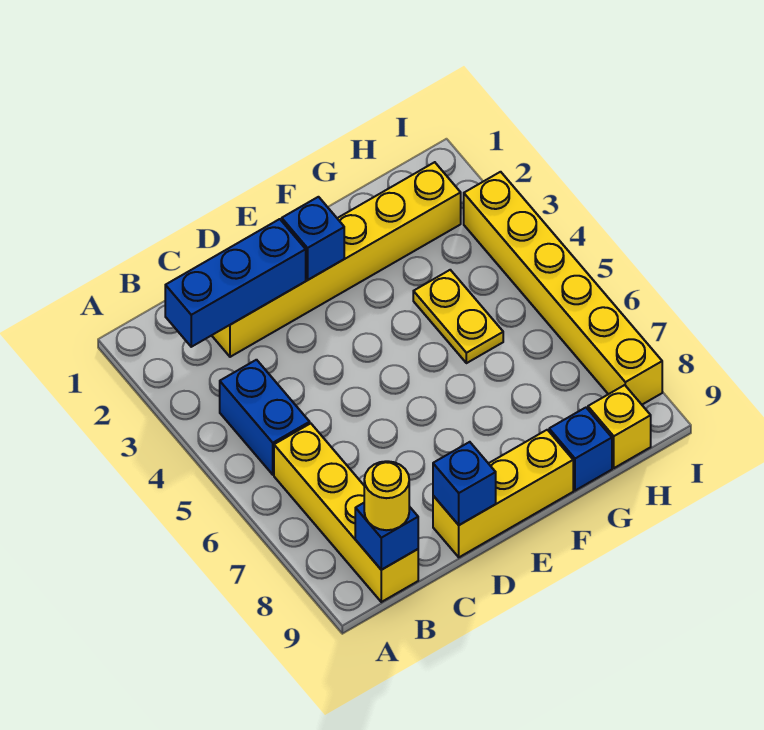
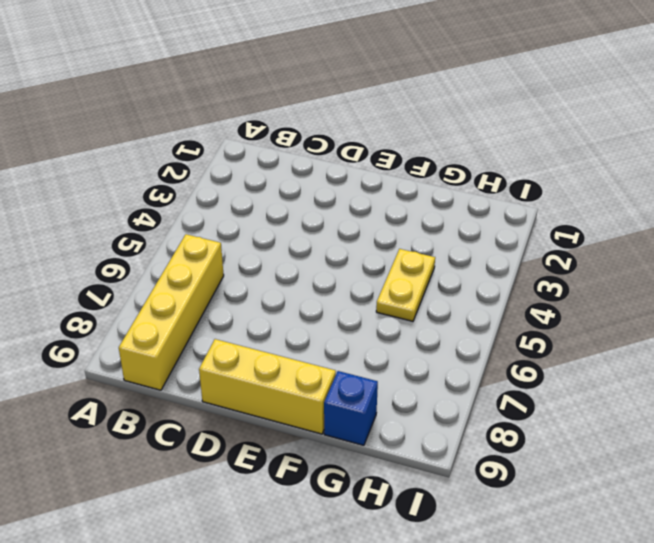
none -> blue brick B4:B5 level 1
none -> yellow brick C2:H2 level 1
none -> yellow brick H9 level 1

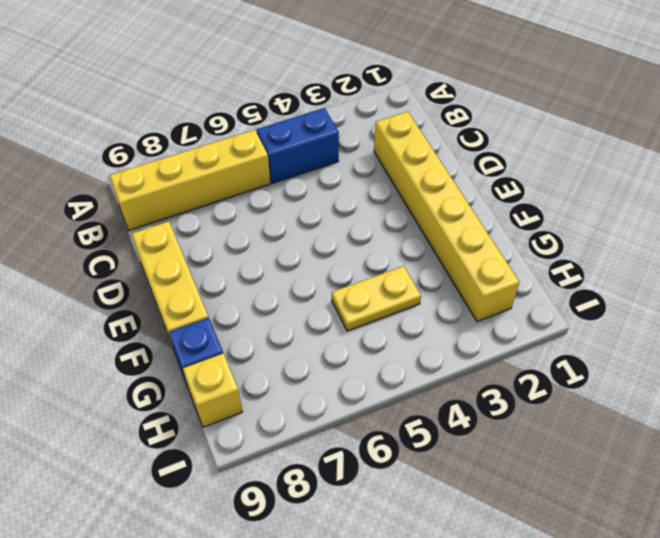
none -> yellow brick I3:I8 level 1
none -> blue brick B2:D2 level 2
none -> blue brick B9 level 2

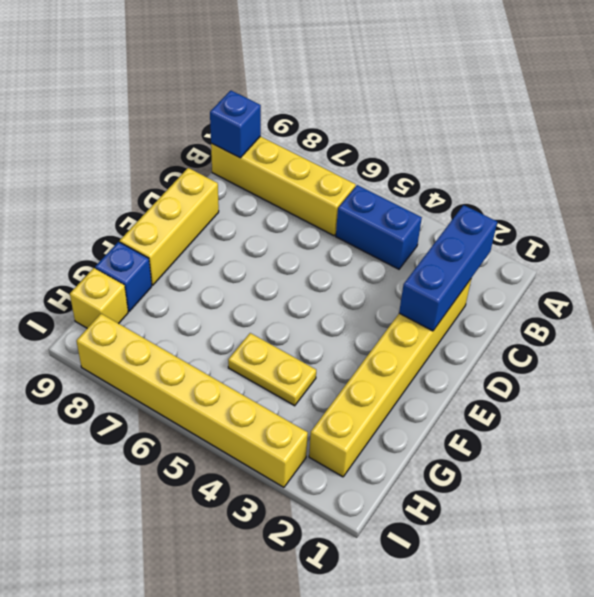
none -> blue brick D9 level 2
none -> blue brick E2 level 2
none -> yellow round brick B9 level 3

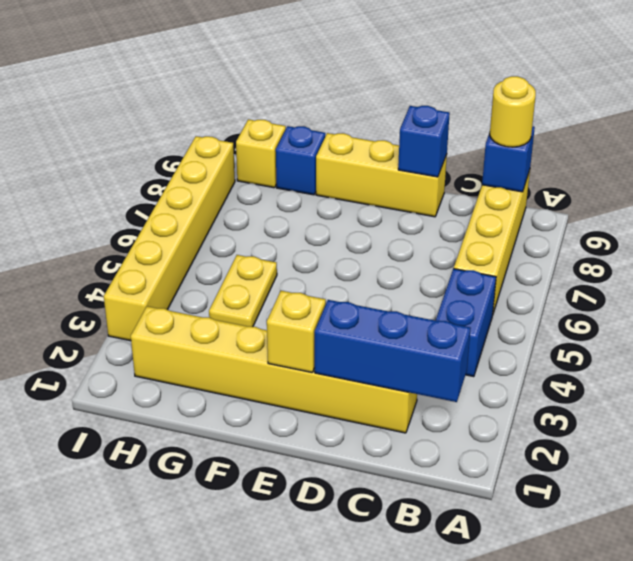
yellow brick E2 level 2 -> blue brick E2 level 2

